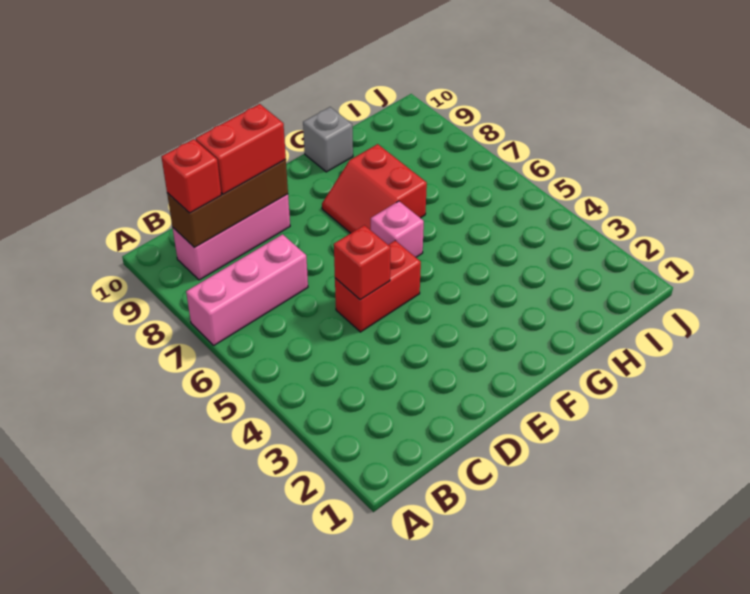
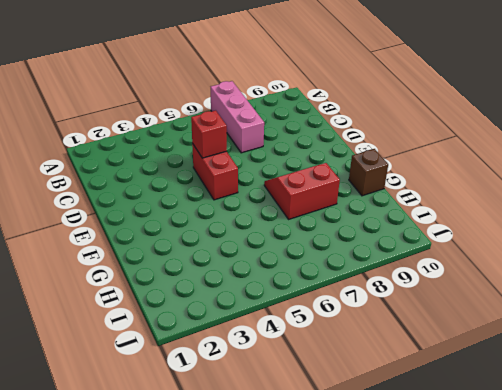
brown brick G10 level 1 -> grey brick G10 level 1
none -> pink brick B9:D9 level 1
none -> pink brick F6 level 1

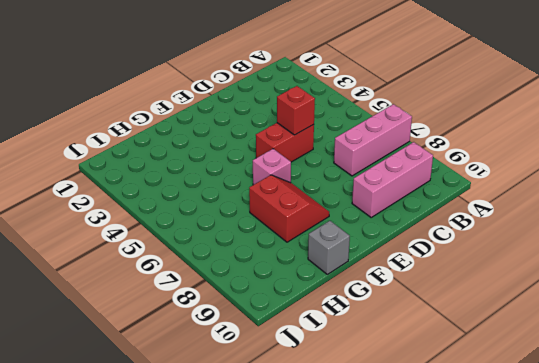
none -> brown brick B9:D9 level 2
none -> red brick B9 level 3

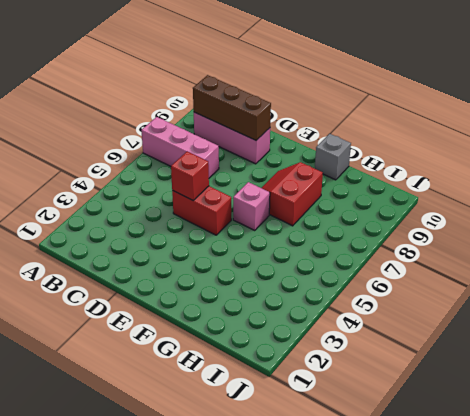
none -> red brick B9 level 3
none -> red brick C9:D9 level 3

